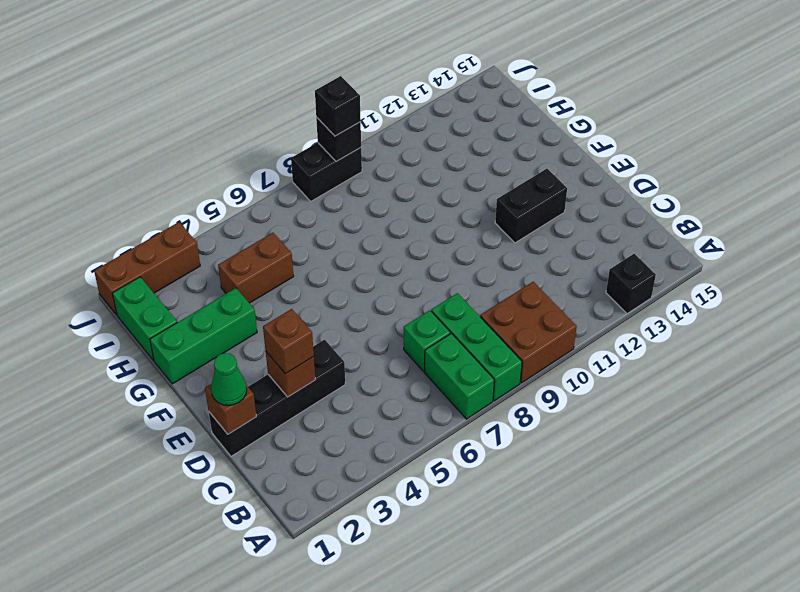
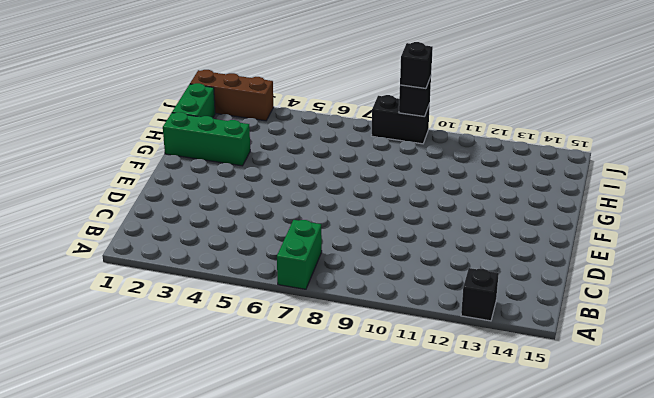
none -> green brick A8:C8 level 1
none -> brown brick A9:B10 level 1
none -> green brick C7 level 1

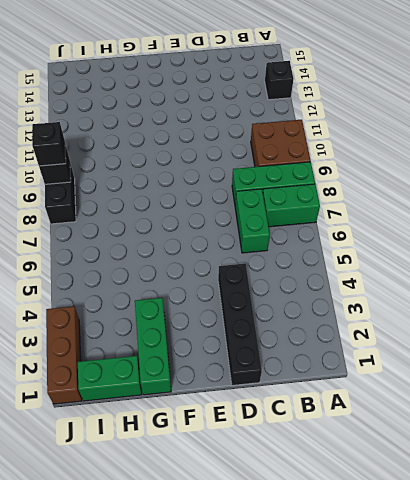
green brick C6:C7 level 1 -> green brick C7 level 1
none -> black brick E12:E13 level 1
none -> brown brick H4:H5 level 1
none -> brown brick D1 level 2

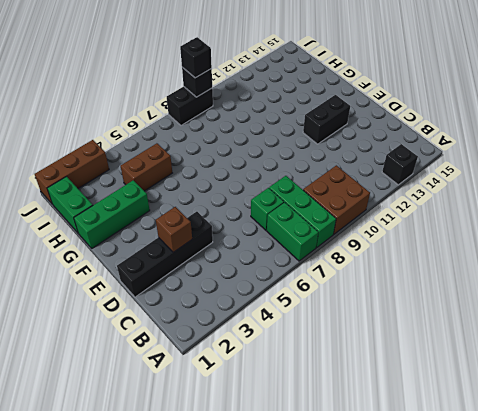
none -> brown brick D1 level 2
none -> green cone D1 level 3
none -> brown brick D3 level 3

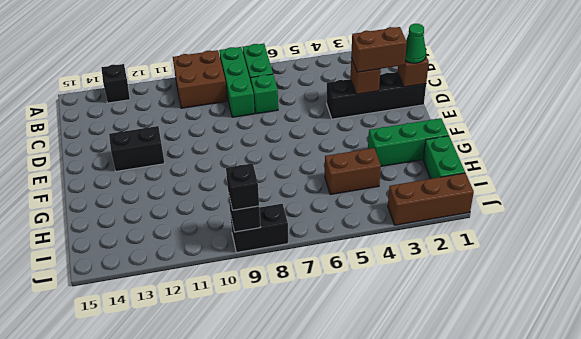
brown brick D2:D3 level 3 -> brown brick D3 level 3

